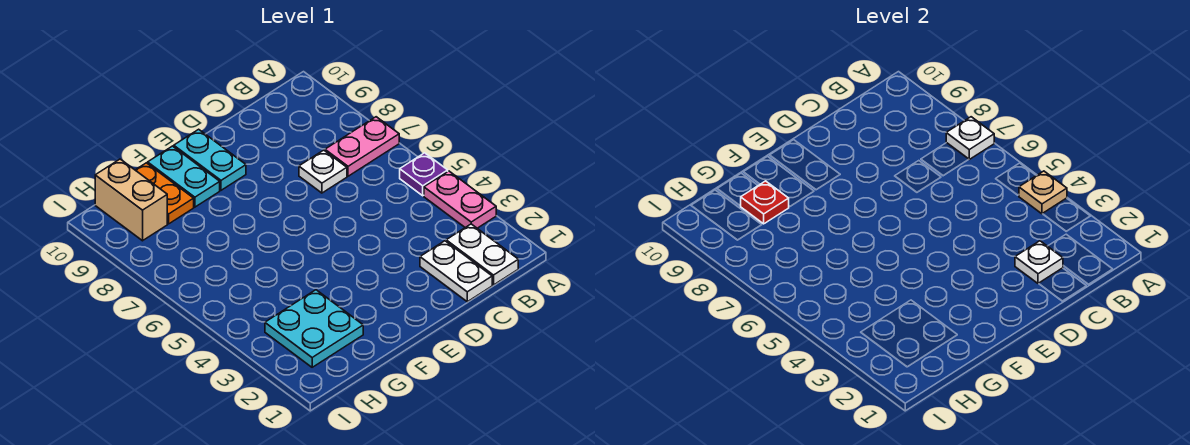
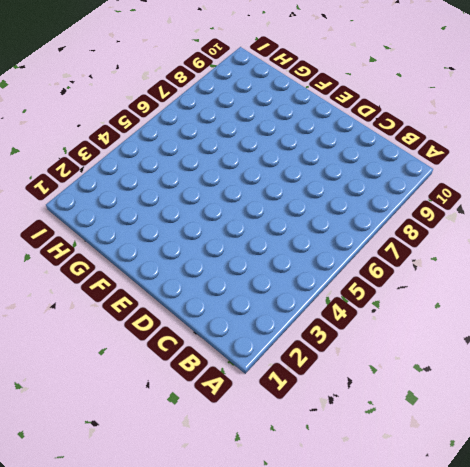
none -> pink plate A3:A4 level 1
none -> purple plate A5 level 1
none -> pink plate A7:B7 level 1

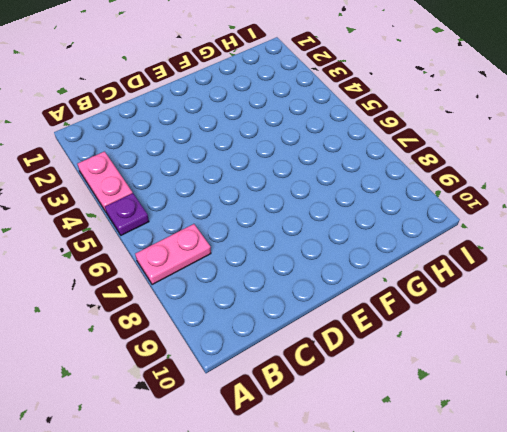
none -> white plate B1:B2 level 1
none -> white plate C1:C2 level 1
none -> white plate C7 level 1

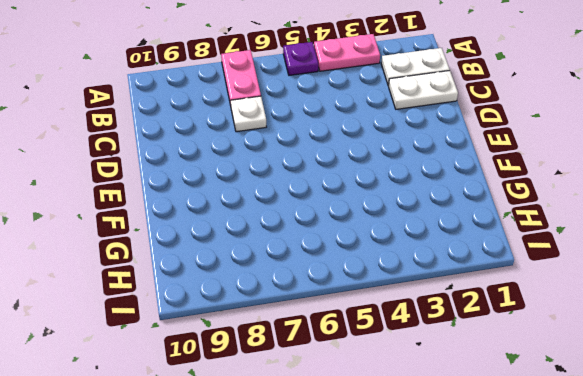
none -> cyan plate E9:E10 level 1
none -> cyan plate F9:F10 level 1
none -> cyan plate G2:H3 level 1

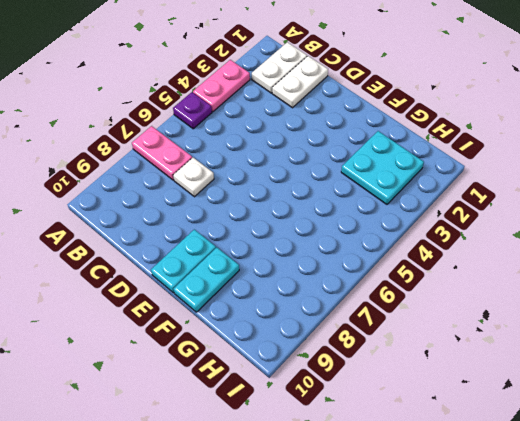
none -> orange plate G9:G10 level 1
none -> tan brick H9:H10 level 1
none -> tan plate A4 level 2

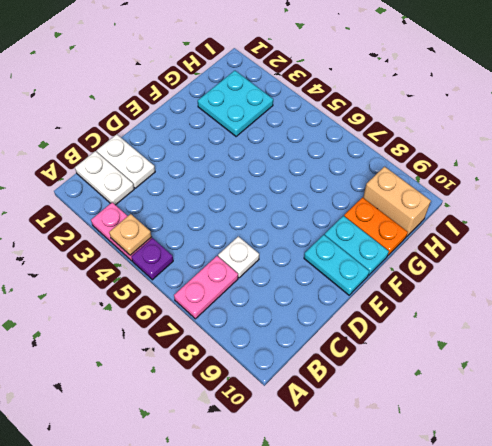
none -> white plate A7 level 2
none -> white plate C2 level 2
none -> red plate G9 level 2

